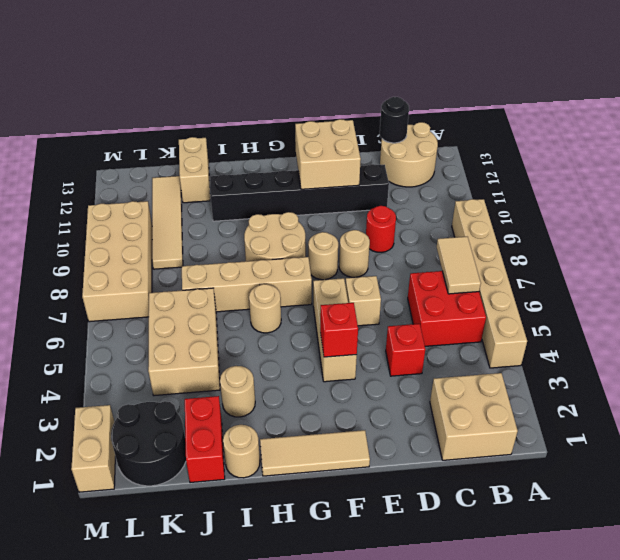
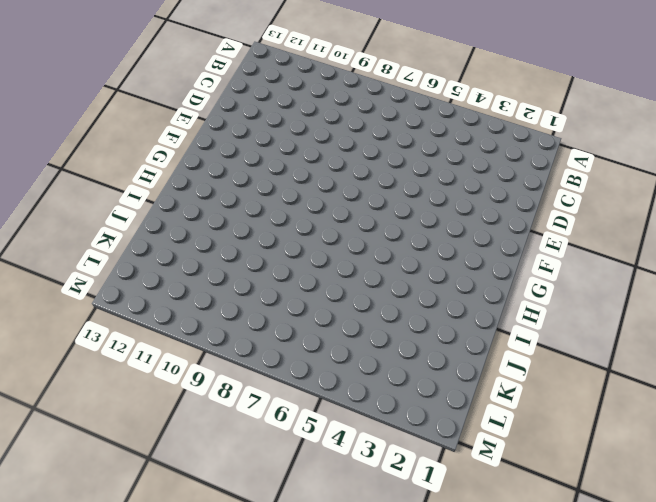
none -> tan brick A4:A9 level 1
none -> tan brick B1:C2 level 1
none -> red brick B5:C6 level 1

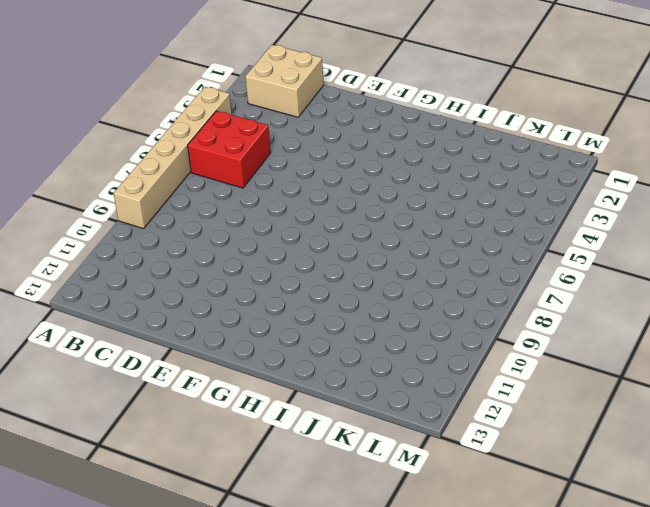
none -> tan round brick B12:C13 level 1
none -> red brick D4 level 1
none -> red round brick D9 level 1

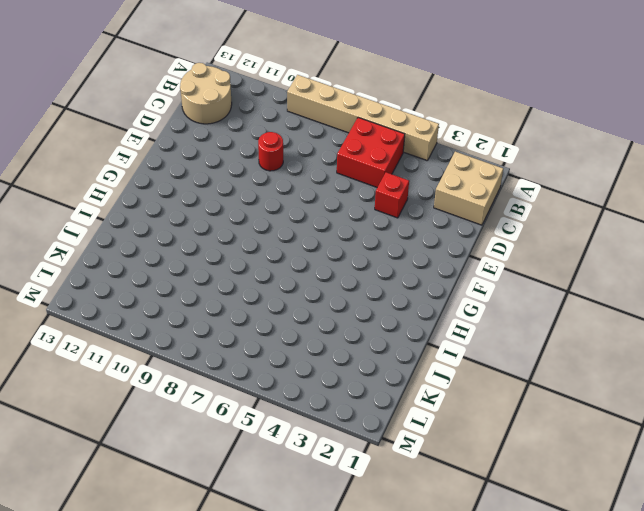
none -> black brick D11:I11 level 1
none -> tan brick E6 level 1
none -> tan round brick E8 level 1

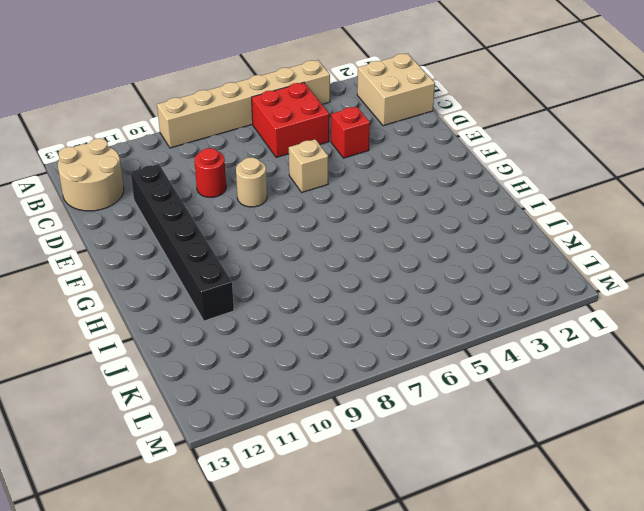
none -> tan tile F1:H1 level 1
none -> tan brick F4:F6 level 1
none -> tan round brick F8 level 1

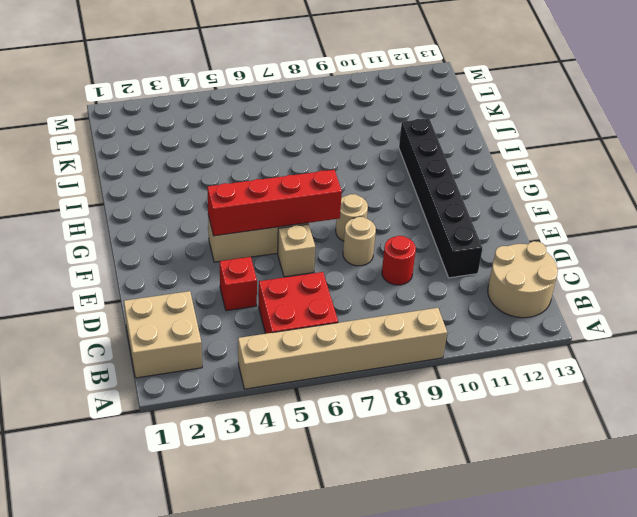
red brick F4:F7 level 2 -> red brick F4 level 2
none -> tan tile F1:H1 level 1
none -> tan brick G7:J7 level 1
none -> tan round brick G8:H9 level 1

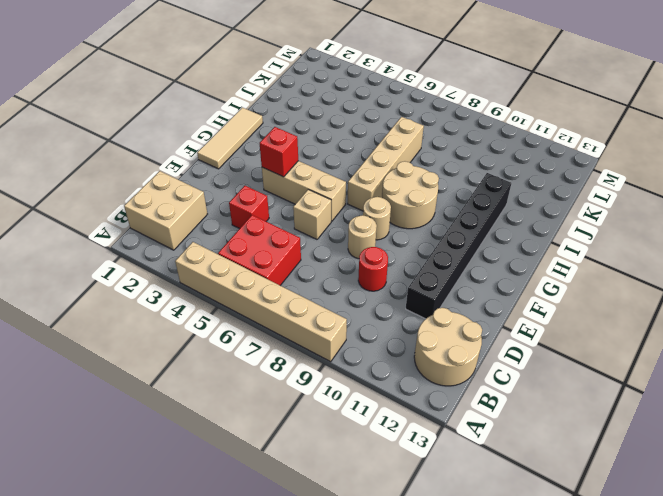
none -> tan round brick H6 level 1
none -> tan round brick I1 level 1
none -> tan round brick I3 level 1

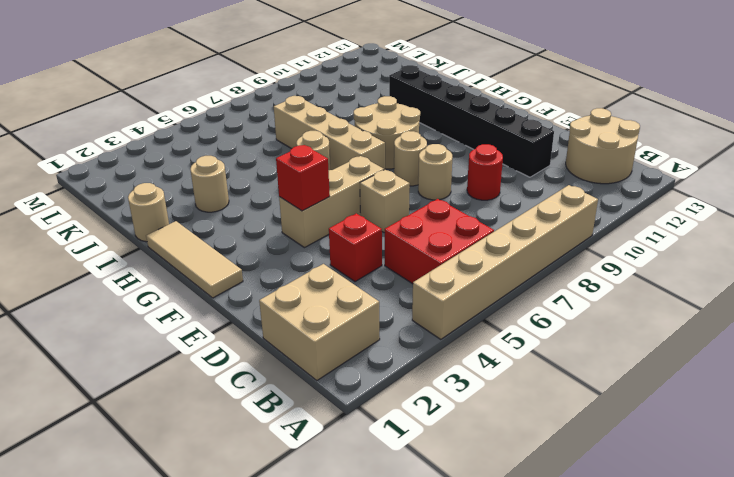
none -> red brick J1:J2 level 1
none -> tan brick J4:K6 level 1
none -> tan brick J12:J13 level 1

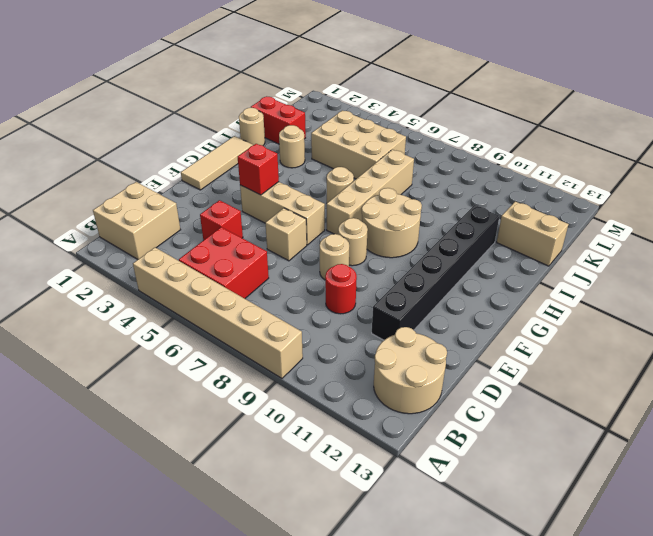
none -> black round brick K1:L2 level 1
none -> tan tile K9:K12 level 1
none -> tan brick L7:M10 level 1

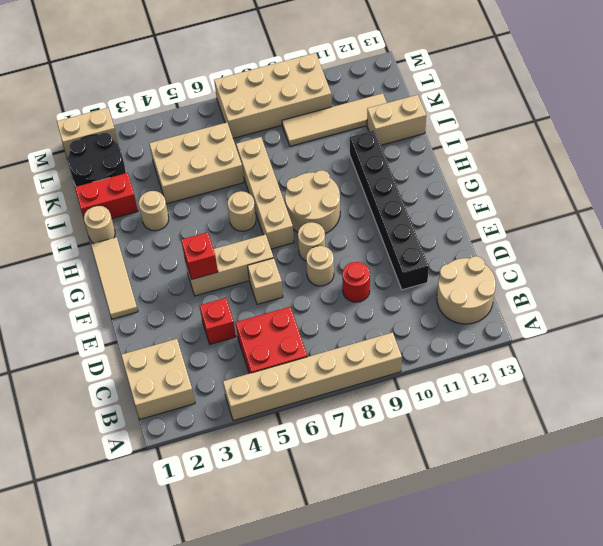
none -> tan tile B6:B7 level 2
none -> black round brick C13 level 2
none -> tan brick E11:F12 level 2

